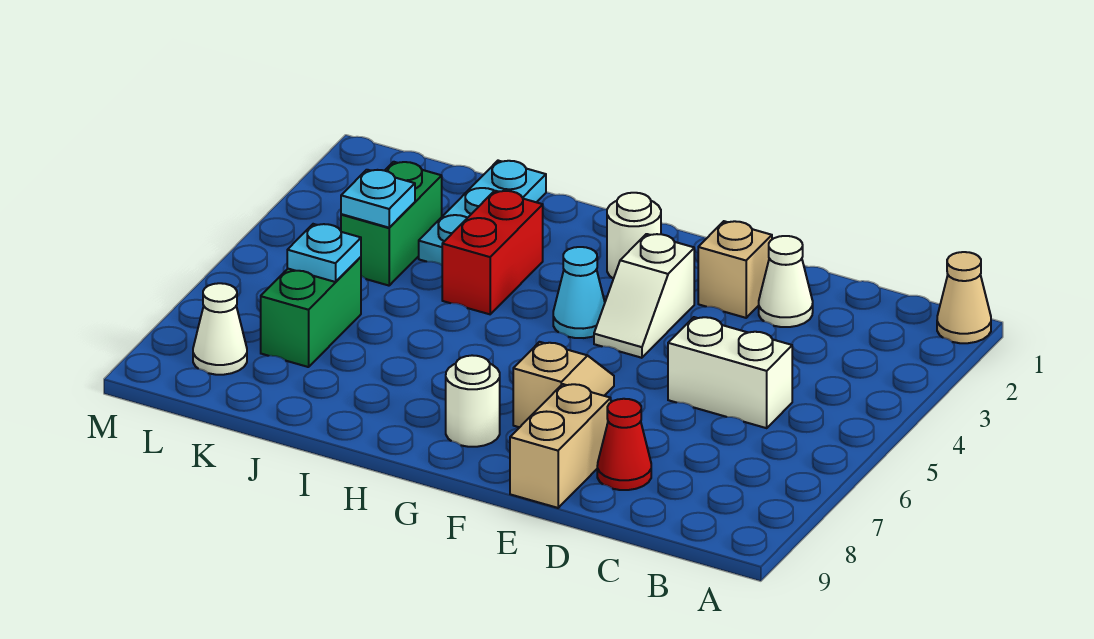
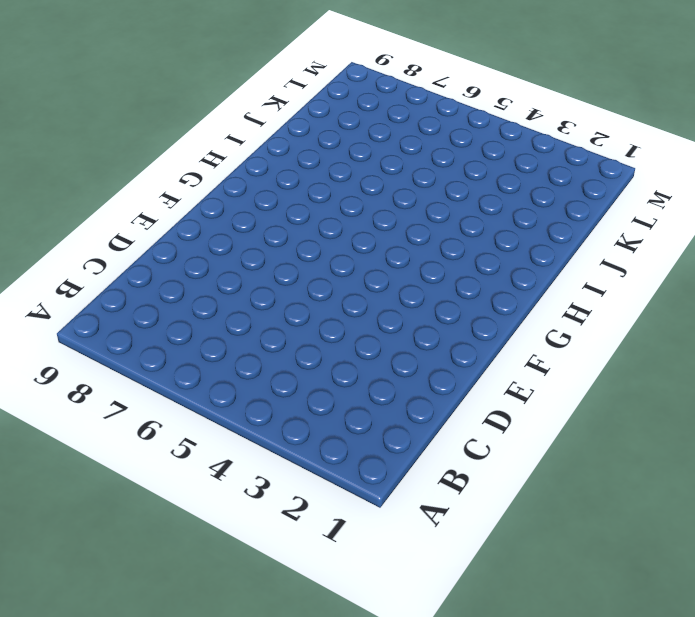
none -> tan cone A1 level 1
none -> white brick C5:D5 level 1
none -> white cone D2 level 1

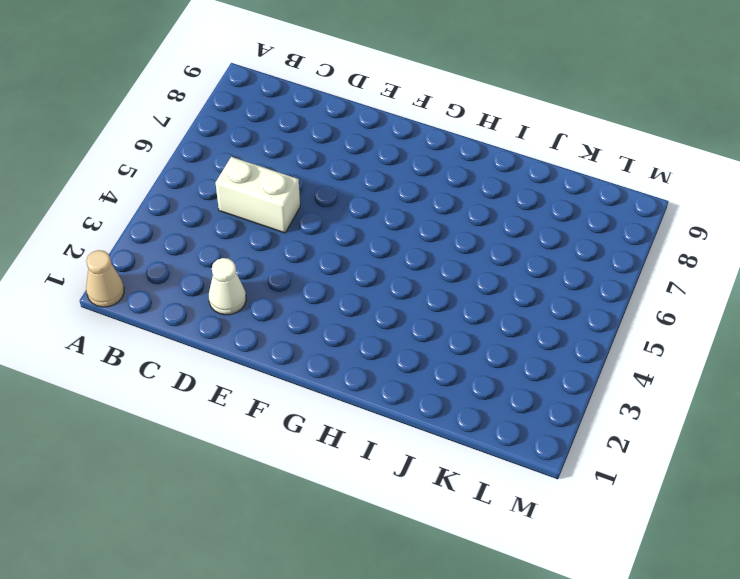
none -> red cone D8 level 1
none -> tan brick E2 level 1
none -> tan brick E8:E9 level 1

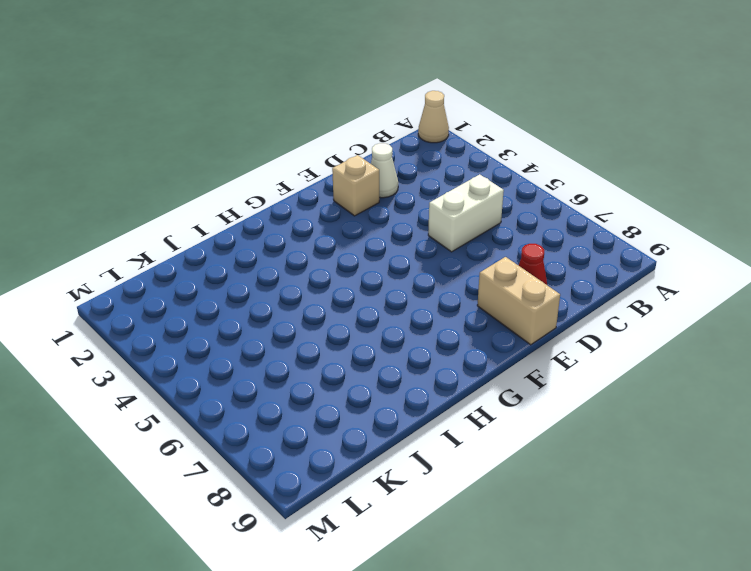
none -> white slope F3:F4 level 1 top 3
none -> tan slope F6:F7 level 1 top 7
none -> white round brick G2 level 1

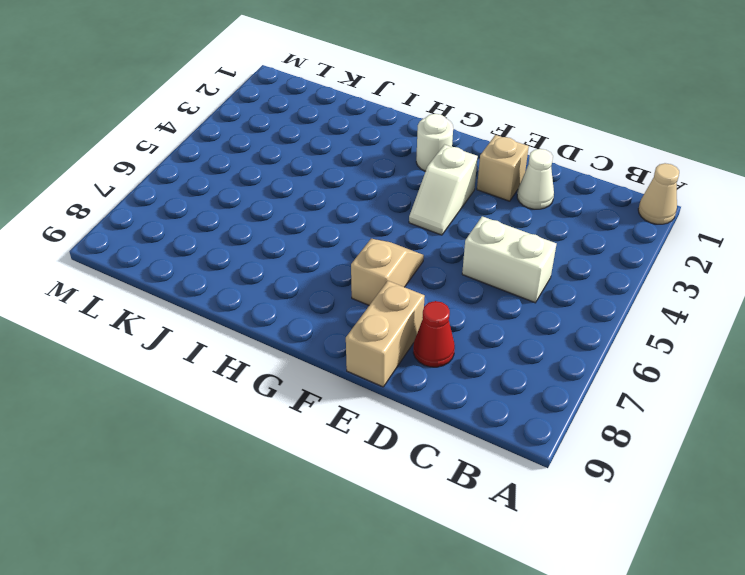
none -> cyan cone G4 level 1
none -> white round brick G8 level 1
none -> red brick I3:I4 level 1

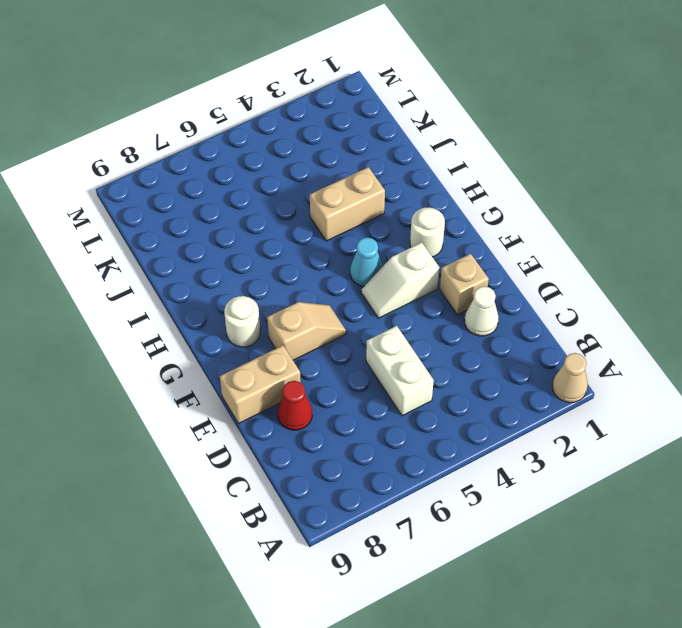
tan brick I3:I4 level 1 -> red brick I3:I4 level 1
none -> cyan plate J1:J3 level 1
none -> green brick K3:K4 level 1
none -> green brick K6:K7 level 1

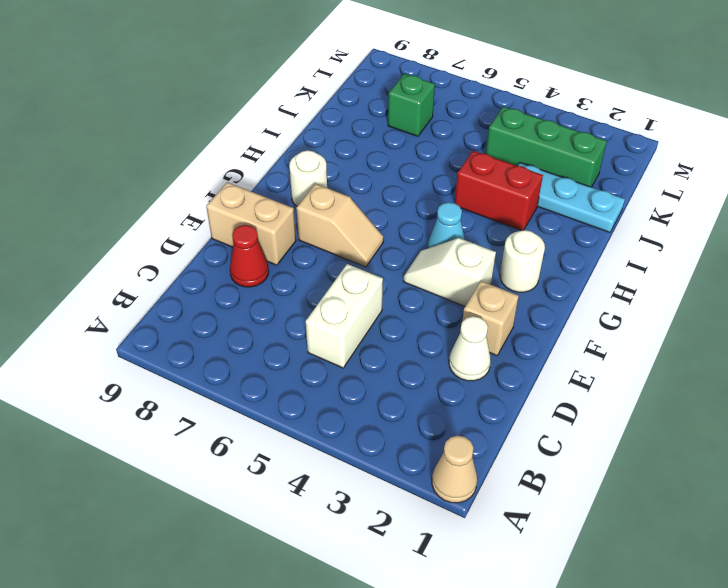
green brick K2:K4 level 1 -> green brick K3:K4 level 1
green brick K7 level 1 -> green brick K6:K7 level 1
none -> white cone L8 level 1
none -> cyan plate K4 level 2
none -> cyan plate K6 level 2

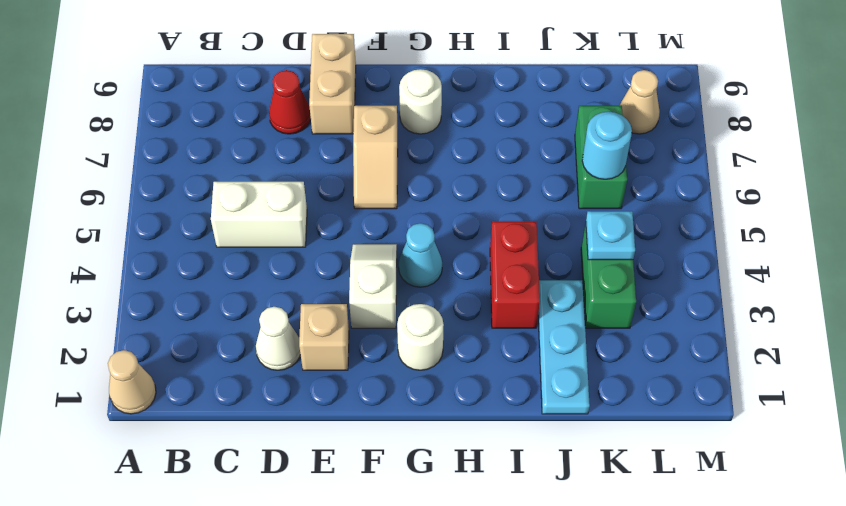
cyan round brick K6 level 2 -> cyan plate K6 level 2
tan cone L8 level 1 -> white cone L8 level 1

